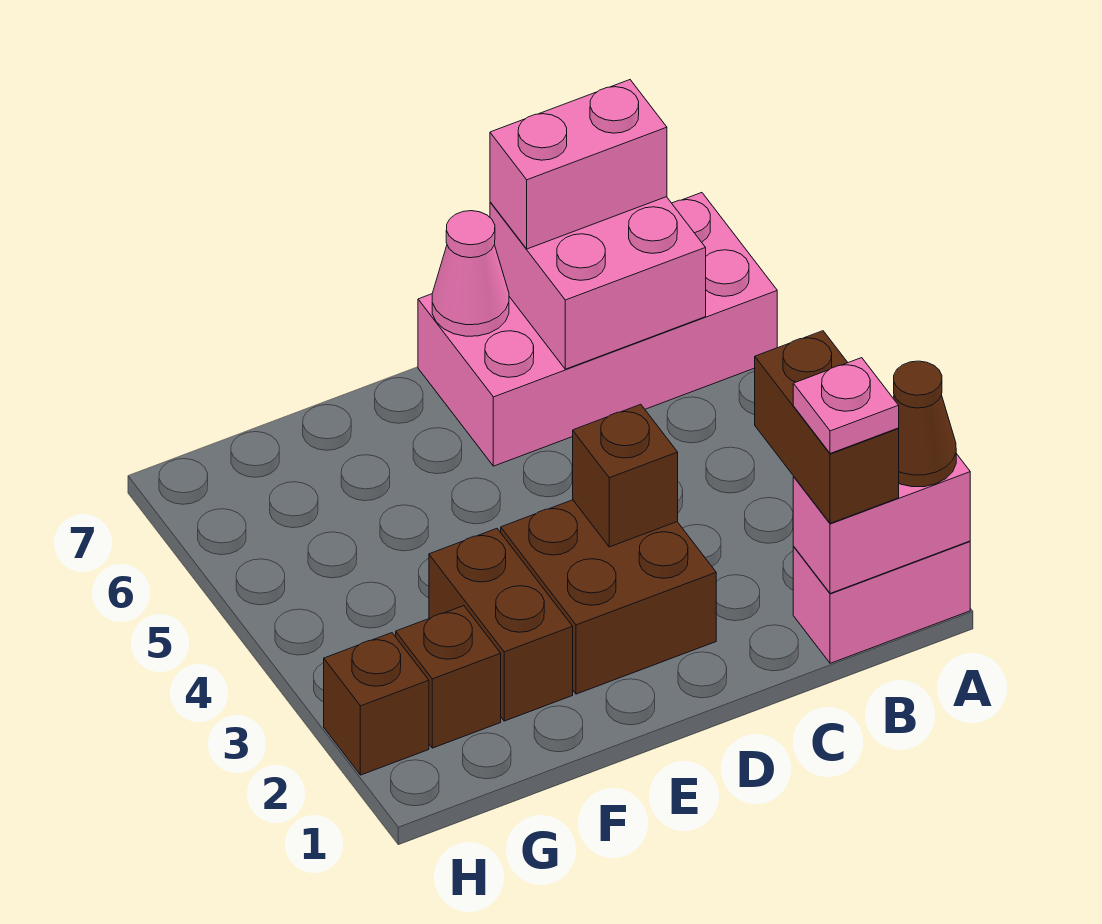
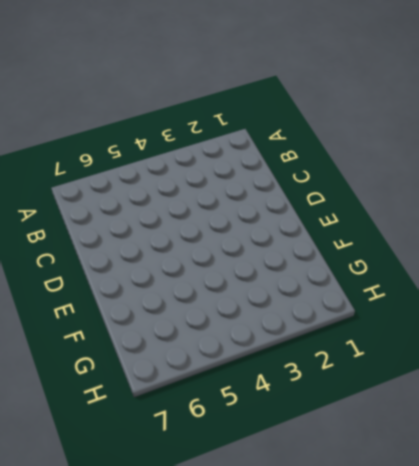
none -> pink brick A1:B1 level 1
none -> pink brick A6:D7 level 1
none -> brown brick D2:E3 level 1

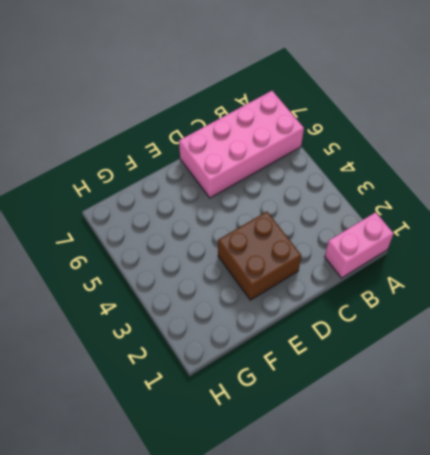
none -> brown brick F2:F3 level 1
none -> brown brick G2 level 1
none -> brown brick H2 level 1

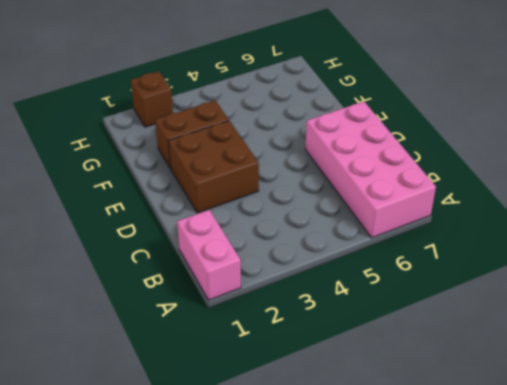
none -> brown brick G2 level 1
none -> pink brick A1:B1 level 2
none -> pink brick B6:C7 level 2

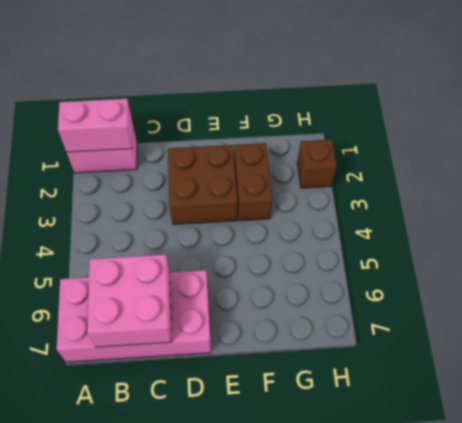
none -> brown brick G2 level 1
none -> brown brick D3 level 2
none -> pink cone D7 level 2

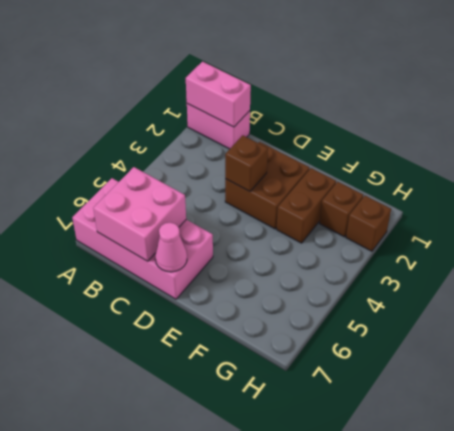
none -> brown cone A1 level 3
none -> brown brick B1:B2 level 3
none -> pink brick B7:C7 level 3

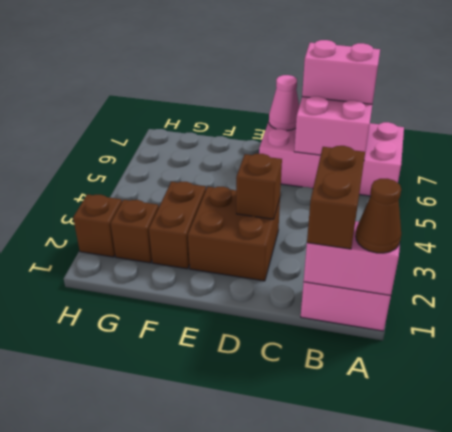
none -> pink plate B1 level 4

